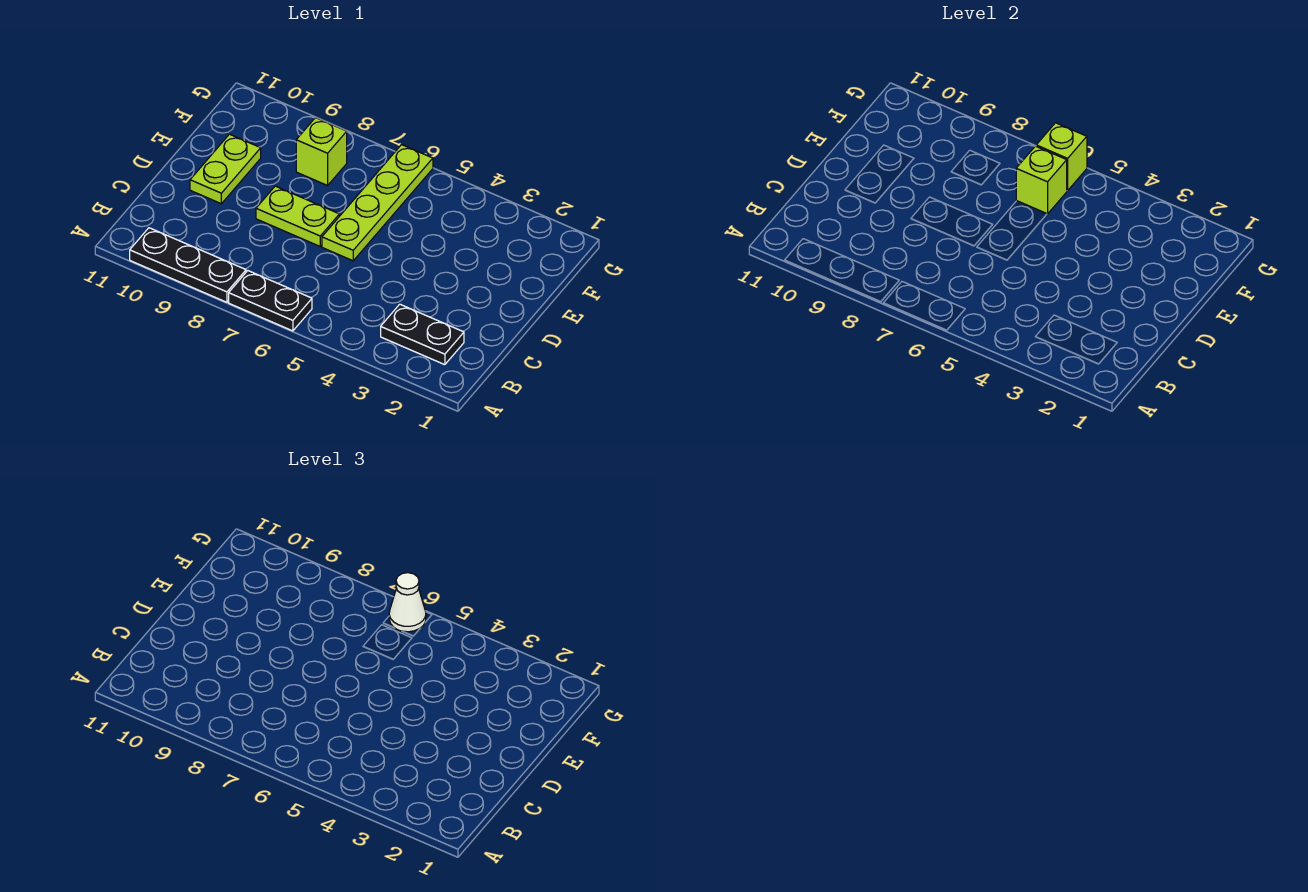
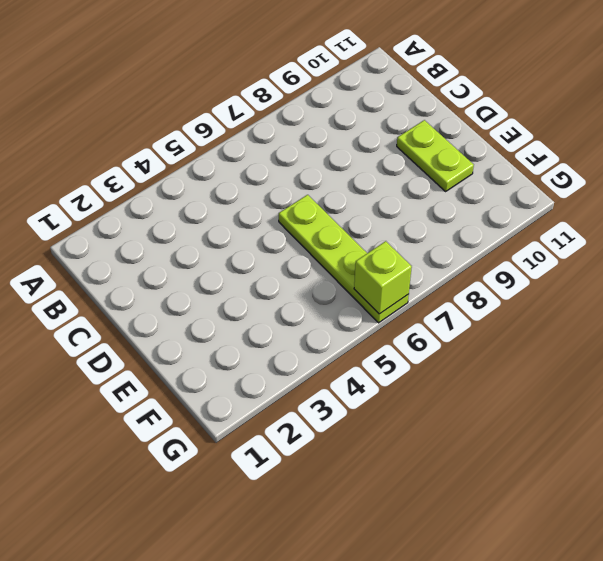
none -> black plate A6:A7 level 1
none -> black plate A8:A10 level 1

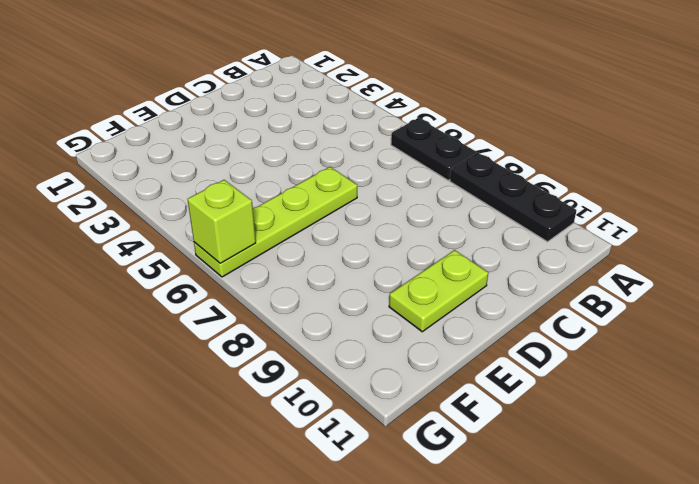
none -> black plate B2:B3 level 1
none -> lime plate D7:D8 level 1

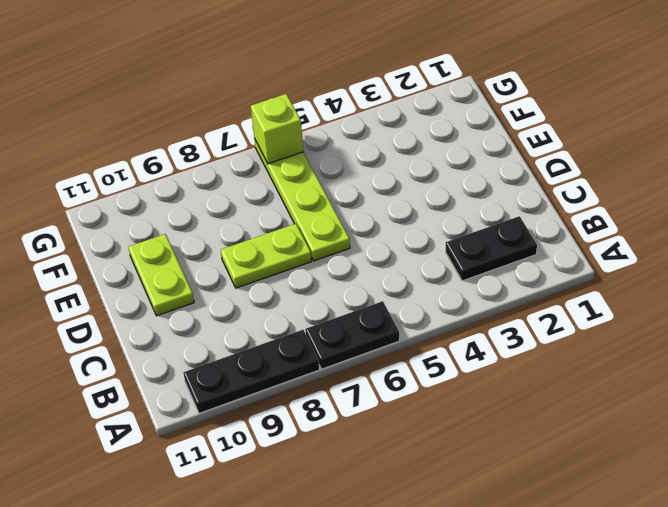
none -> lime brick F8 level 1
none -> lime brick F6 level 2

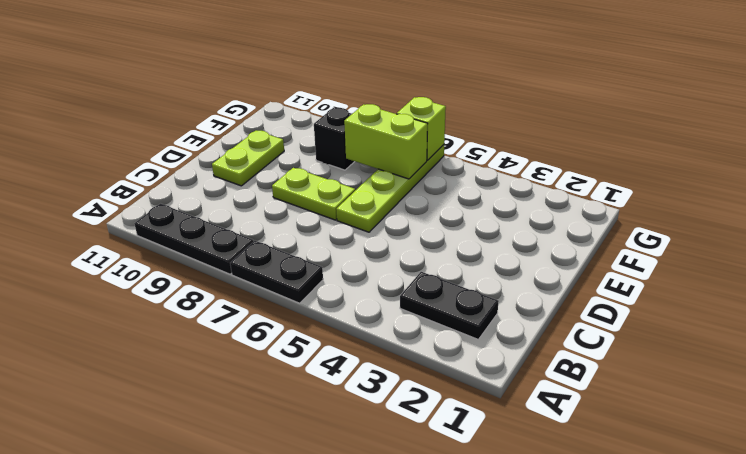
lime brick F6:F7 level 2 -> lime brick F6 level 2
black brick F8 level 1 -> lime brick F8 level 1
none -> white cone G6 level 3

